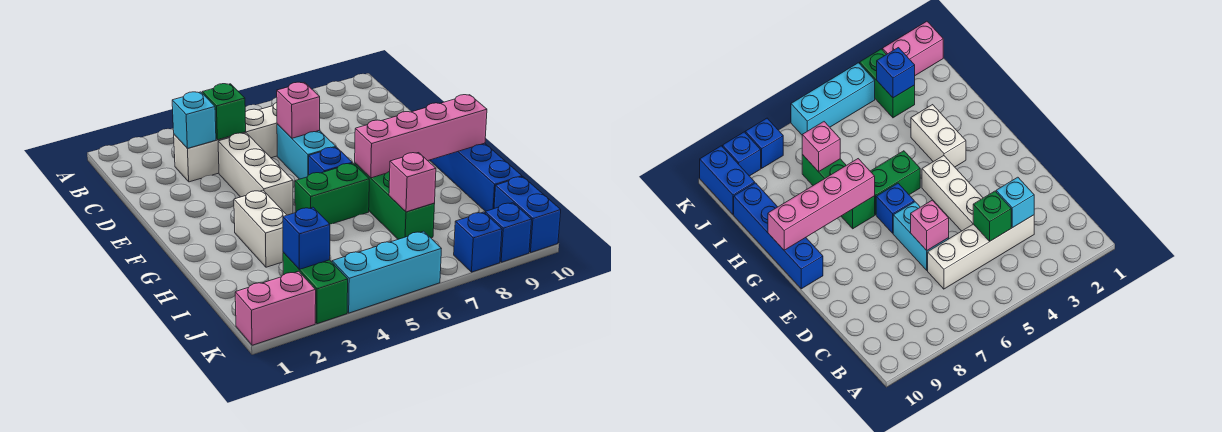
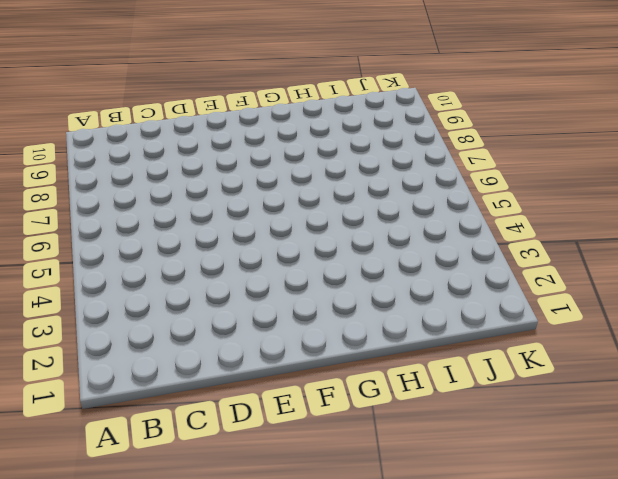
none -> white brick C3:C6 level 1
none -> white brick D4:F4 level 1
none -> cyan brick D6:E6 level 1

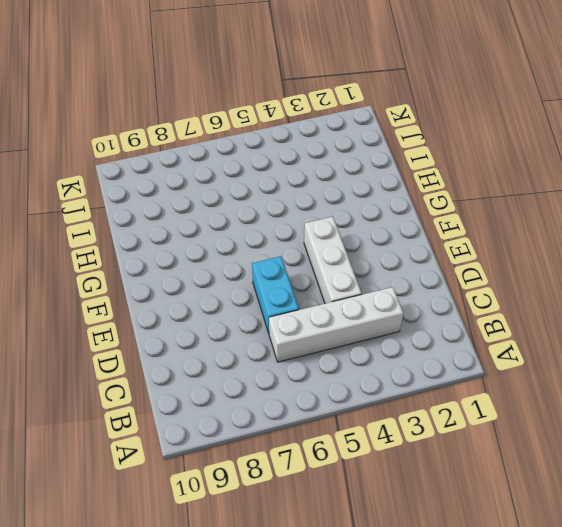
none -> blue brick F6 level 1
none -> blue brick F10:I10 level 1
none -> white brick G3:H3 level 1

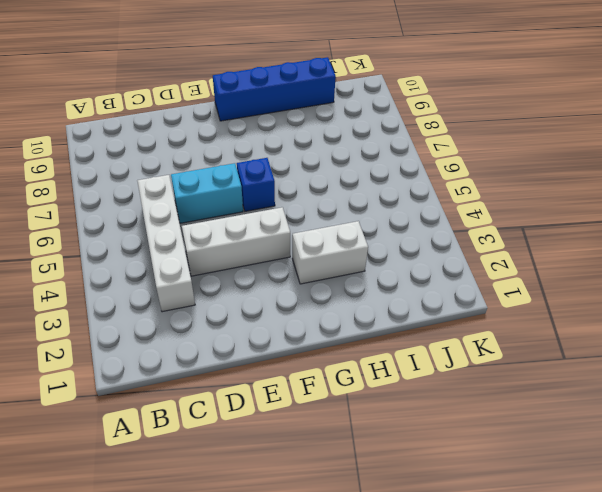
none -> green brick G5:G6 level 1
none -> green brick G7:I7 level 1
none -> green brick J3:K3 level 1

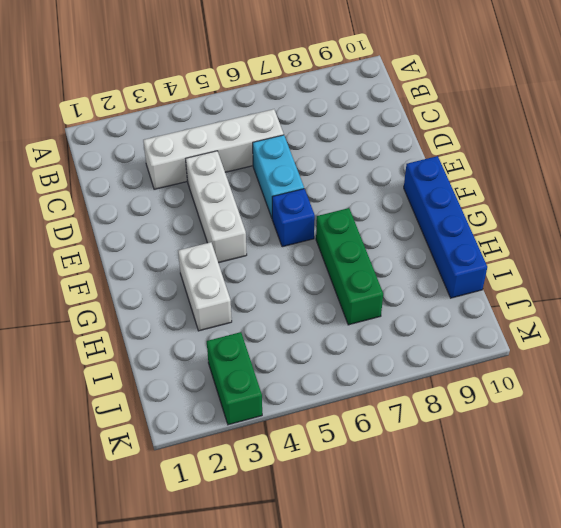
none -> green brick G5:G6 level 1
none -> blue brick J10:K10 level 1
none -> pink brick K1:K2 level 1

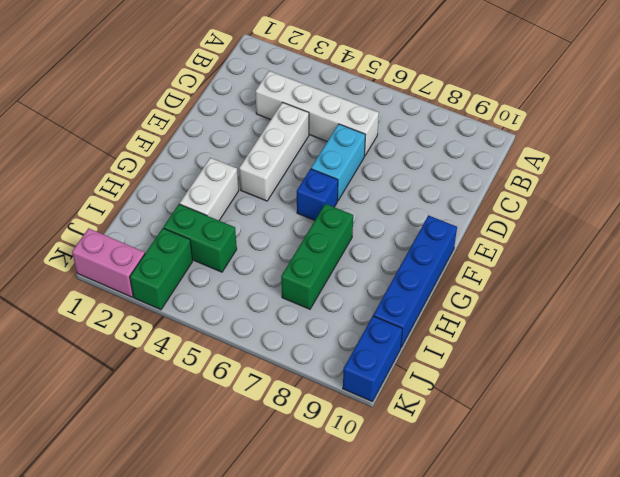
green brick I3:I4 level 1 -> green brick G5:G6 level 1
none -> cyan brick K4:K6 level 1
none -> blue brick K8 level 1
none -> blue brick K9 level 1

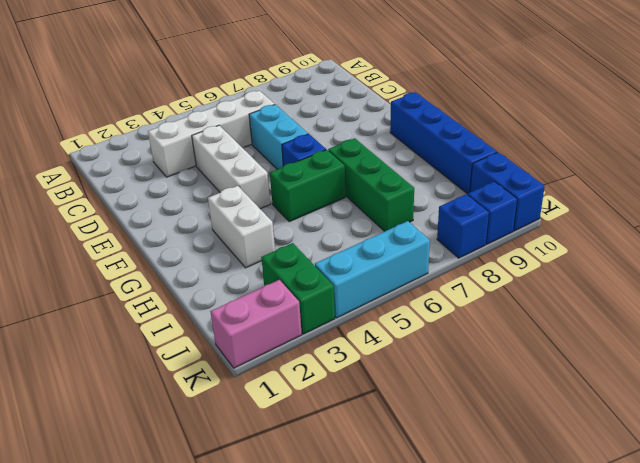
none -> cyan brick C3 level 2
none -> green brick C4 level 2
none -> pink brick D6 level 2

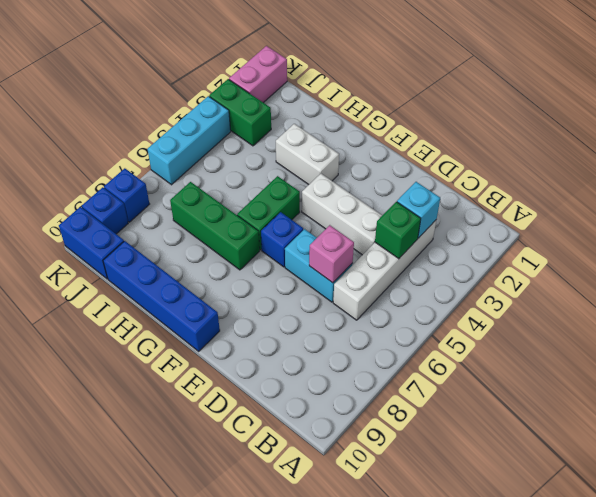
none -> pink brick G7:G10 level 2
none -> pink brick I7 level 2
none -> blue brick J3 level 2

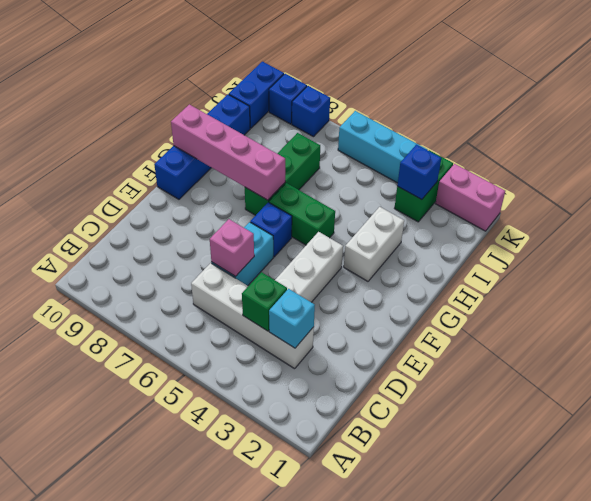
none -> pink brick I7 level 2

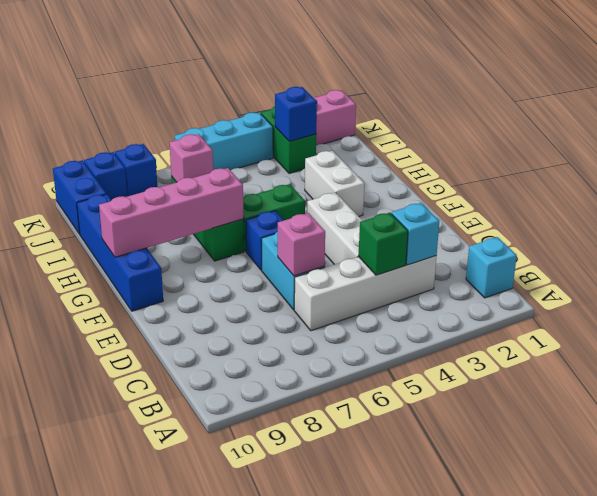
cyan brick B1 level 1 -> none

